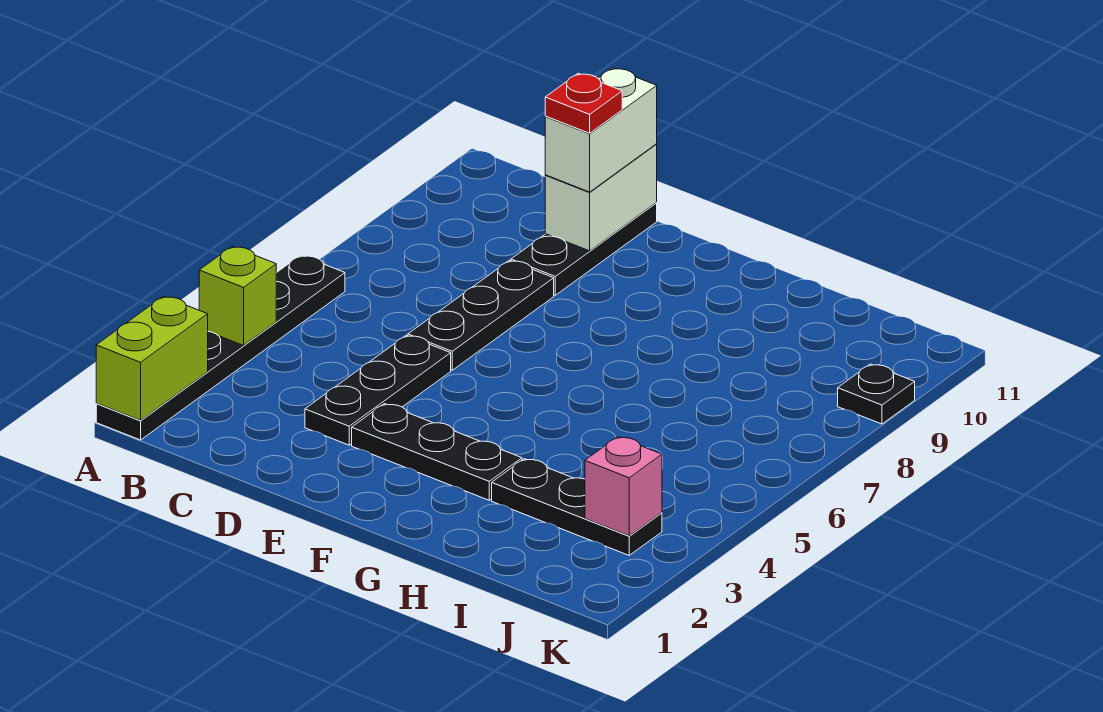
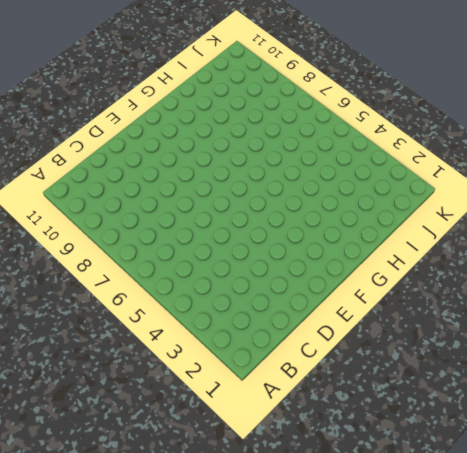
none -> black plate A1:A6 level 1
none -> black plate D3:D5 level 1
none -> black plate D6:D8 level 1

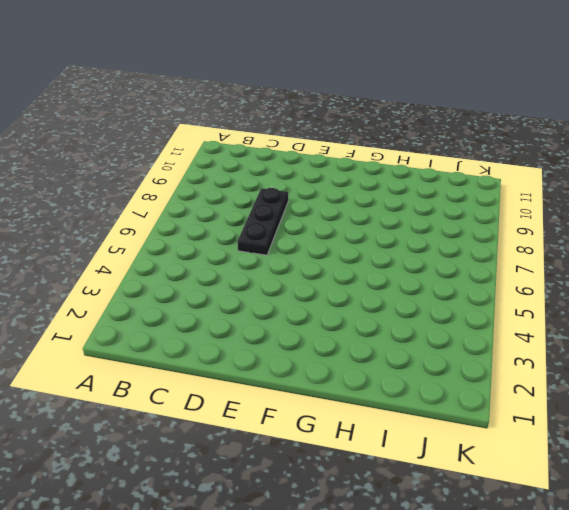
none -> black plate A1:A6 level 1
none -> black plate D3:D5 level 1
none -> black plate D9:D11 level 1

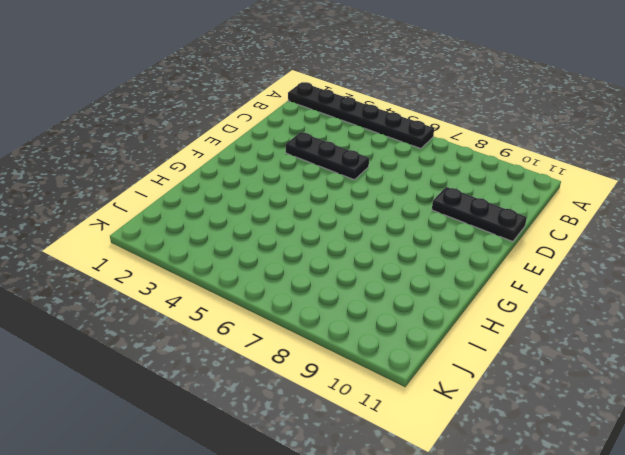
none -> black plate D6:D8 level 1
none -> black plate E3:G3 level 1
none -> black plate H3:J3 level 1

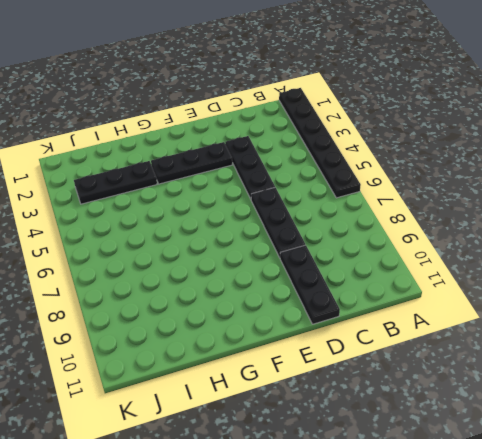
none -> black plate K9 level 1
none -> lime brick A1:A2 level 2
none -> lime brick A4 level 2

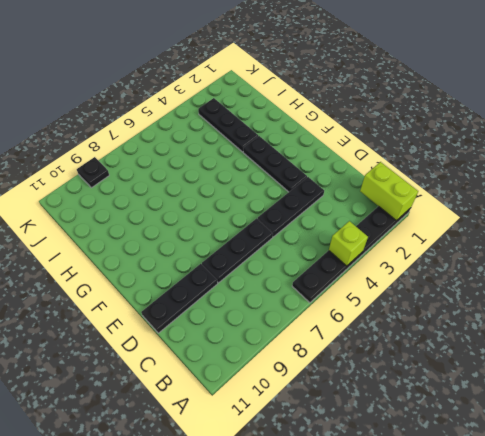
lime brick A1:B1 level 2 -> lime brick A1:A2 level 2
none -> white brick D10:D11 level 2
none -> pink brick J3 level 2
none -> white brick D10:D11 level 3

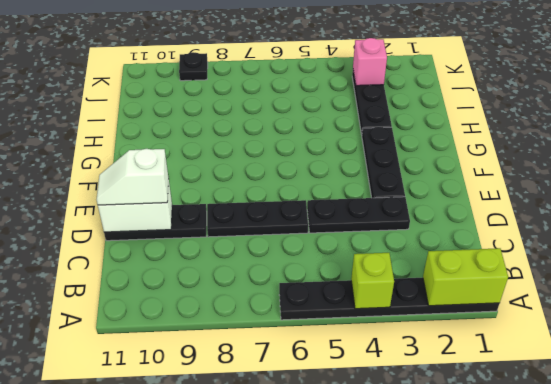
white slope D10:D11 level 3 top 10 -> white brick D10:D11 level 3
none -> red plate D10 level 4

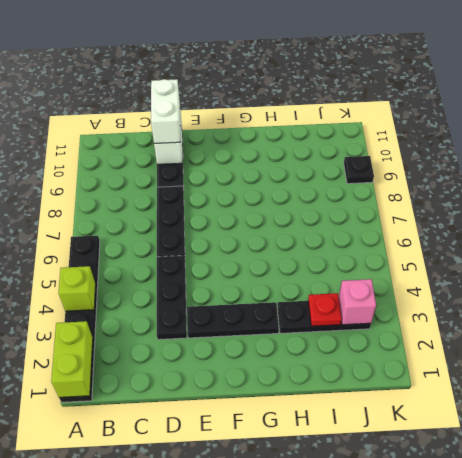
red plate I3 level 2 -> red plate D10 level 4

